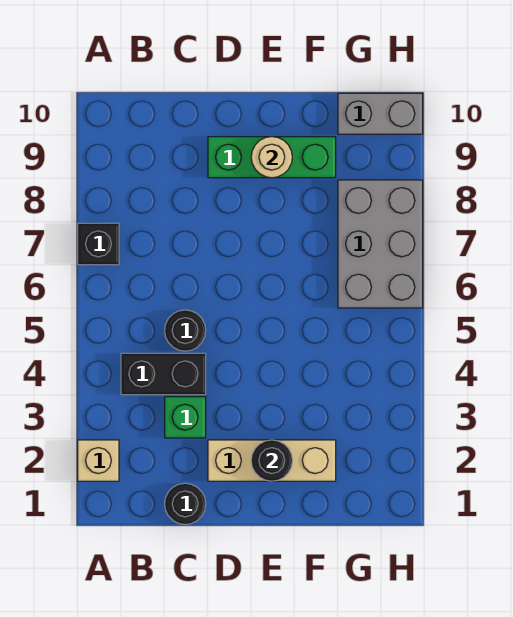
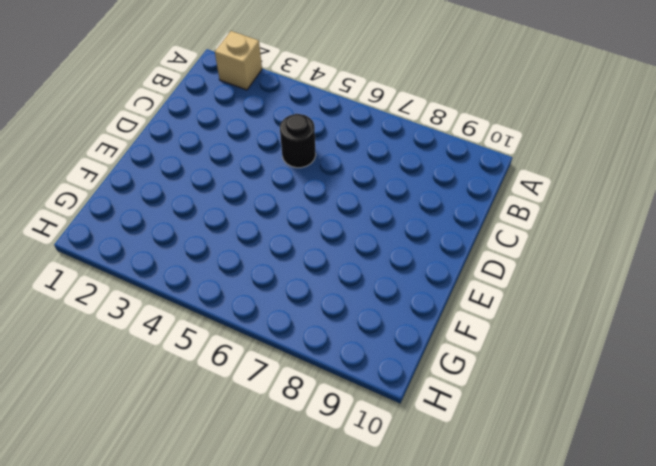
none -> black brick A7 level 1
none -> black brick B4:C4 level 1
none -> black round brick C1 level 1

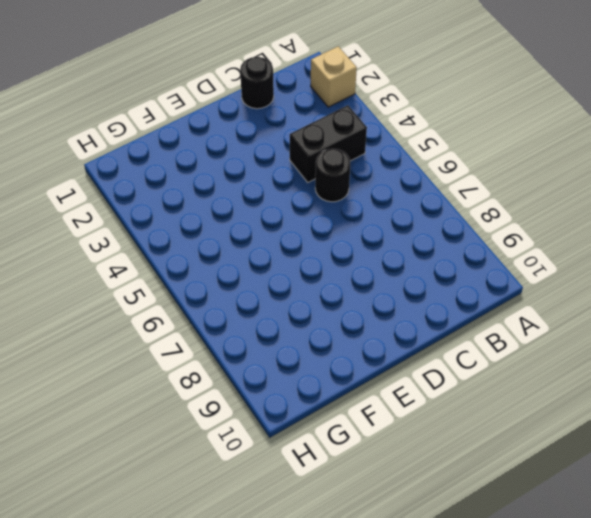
none -> black brick A7 level 1
none -> green brick C3 level 1
none -> tan brick D2:F2 level 1

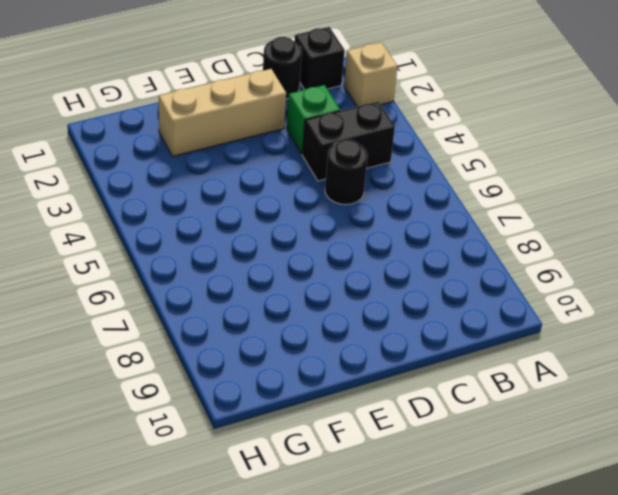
black brick B1 level 1 -> black brick A7 level 1
none -> green brick D9:F9 level 1
none -> grey brick G6:H8 level 1
none -> grey brick G10:H10 level 1

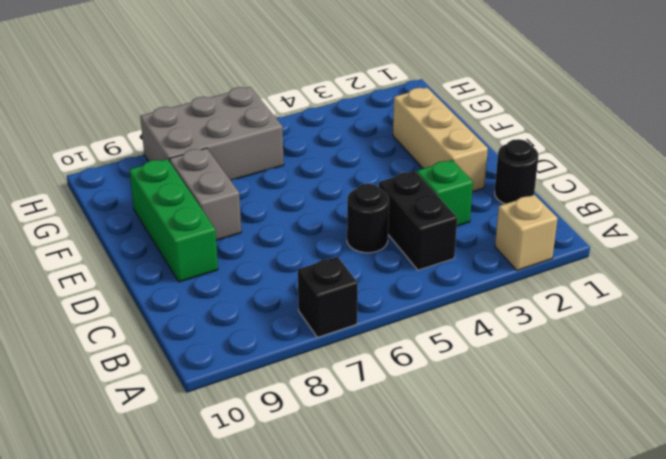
grey brick E8:F8 level 1 -> grey brick G10:H10 level 1
none -> black round brick E2 level 2
none -> tan round brick E9 level 2

